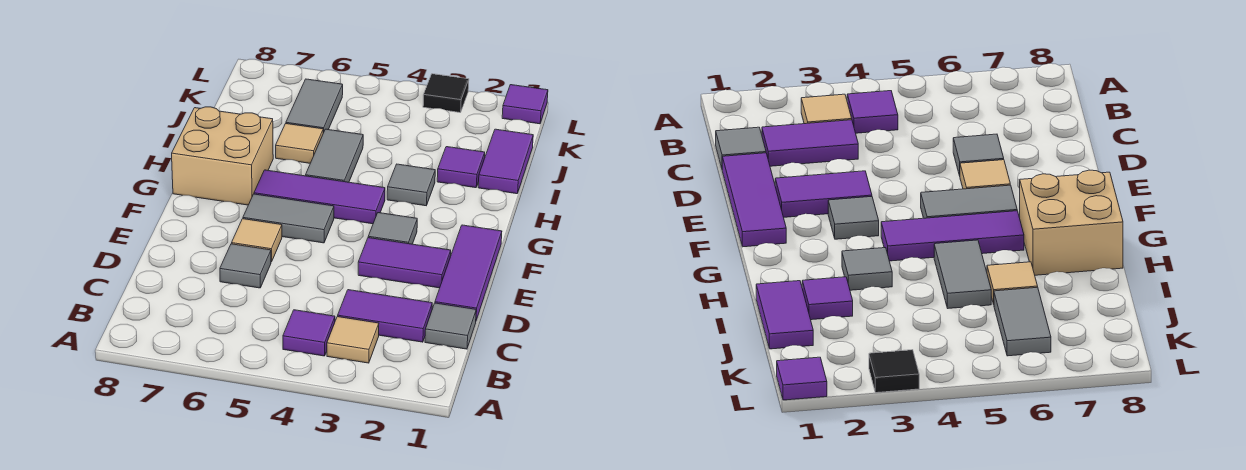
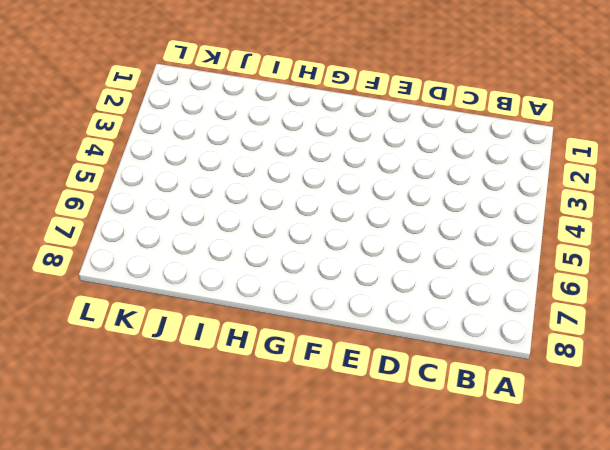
none -> tan tile B3 level 1
none -> purple tile B4 level 1
none -> grey tile C1 level 1

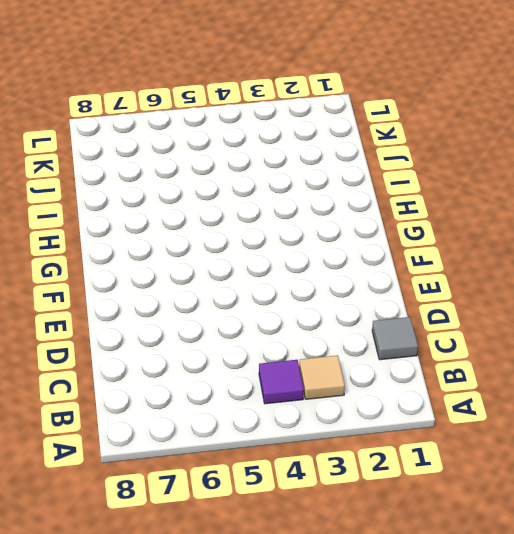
none -> purple tile C2:C3 level 1
none -> purple tile D1:F1 level 1
none -> grey tile D6 level 1

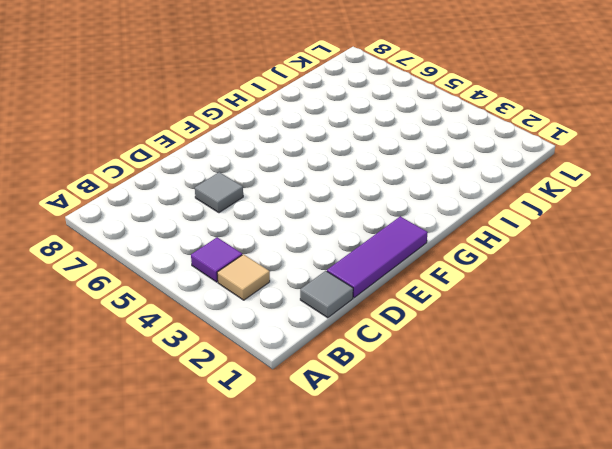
none -> purple tile C2:C3 level 1
none -> purple tile E2:E3 level 1
none -> tan tile E6 level 1

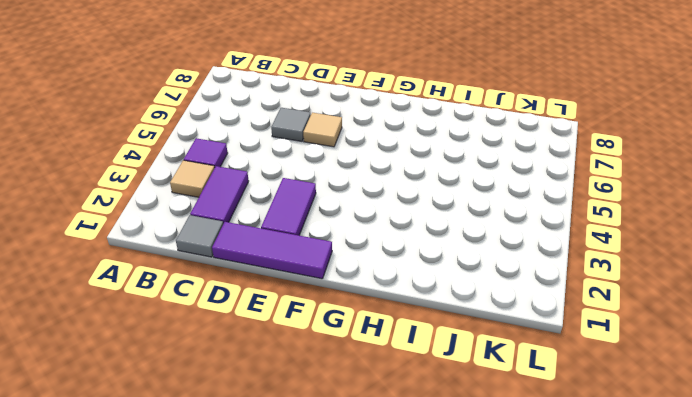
none -> grey tile F3 level 1
none -> grey tile F5:F6 level 1
none -> purple tile G4:G6 level 1

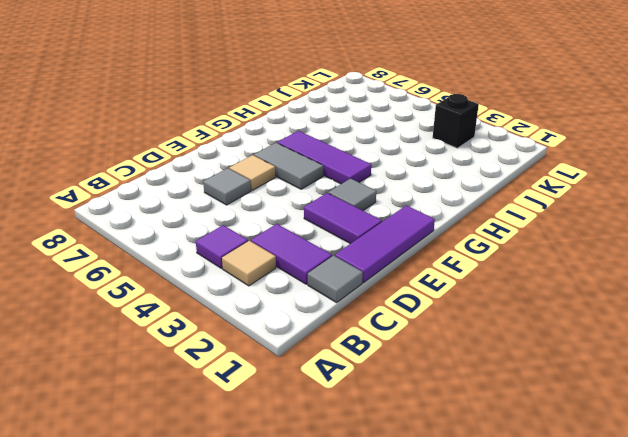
black brick K3 level 1 -> none
none -> tan brick G7:H8 level 1
none -> grey tile H3 level 1
none -> grey tile H5:I5 level 1

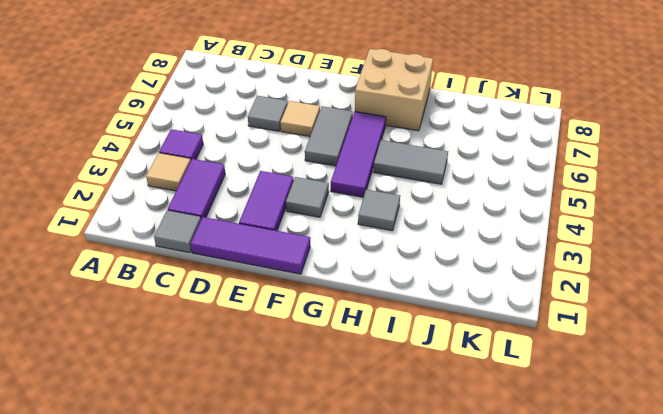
none -> purple tile I1:J1 level 1
none -> purple tile I2 level 1
none -> tan tile I6 level 1

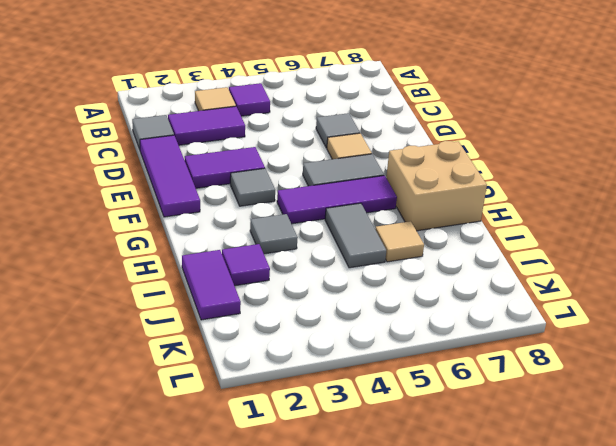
none -> grey tile J6:K6 level 1
none -> purple tile L1 level 1
none -> black tile L3 level 1

